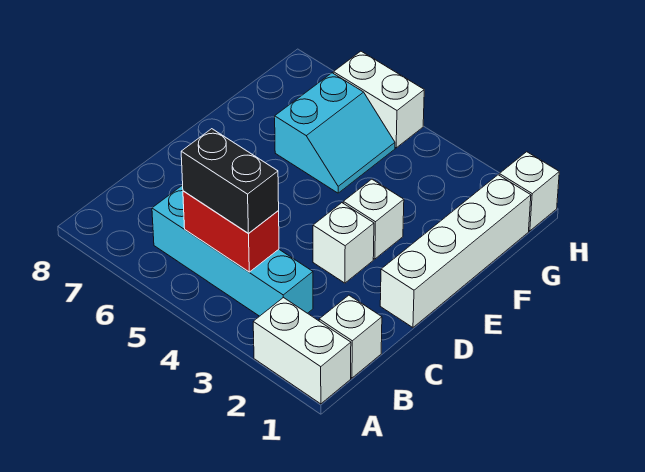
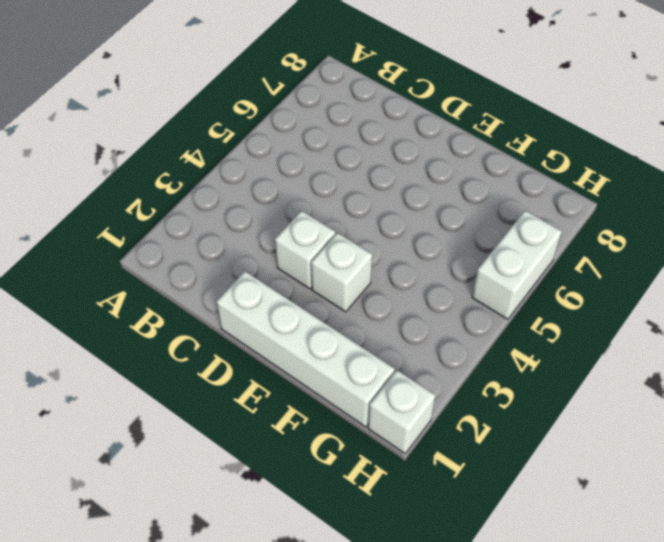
none -> white brick A1:A2 level 1
none -> white brick B1 level 1

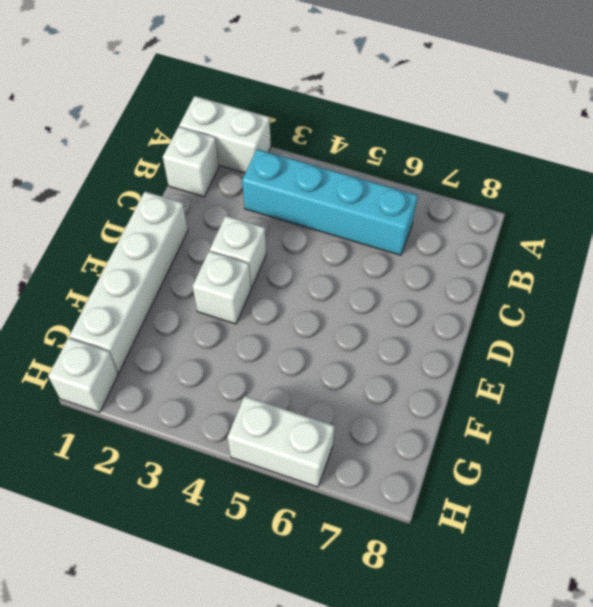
none -> cyan slope F5:G6 level 1 top 6
none -> red brick B4:B5 level 2

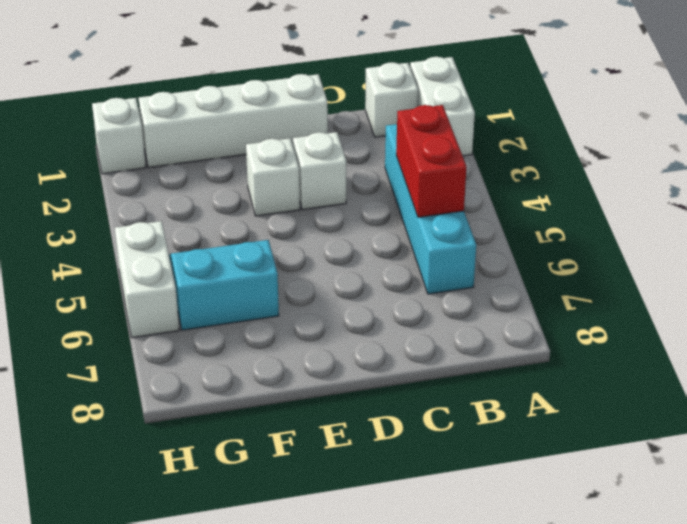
none -> black brick B4:B5 level 3

